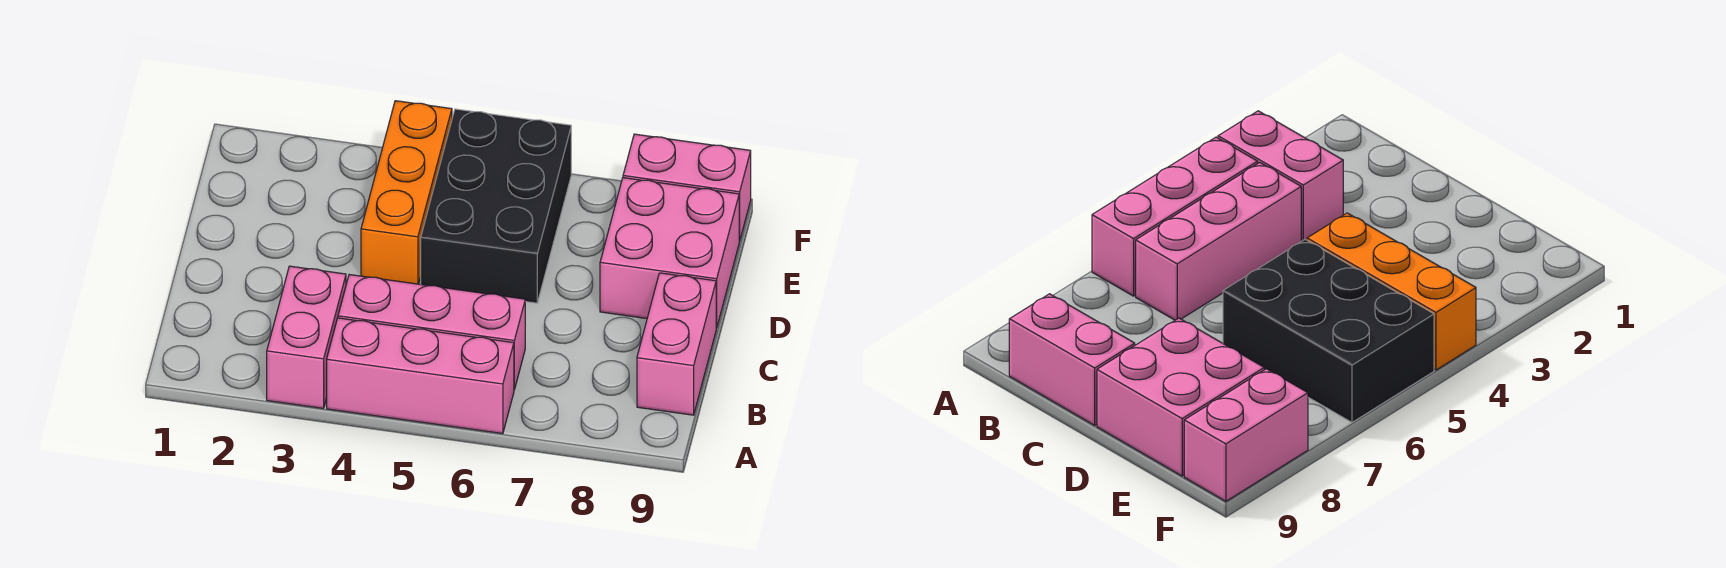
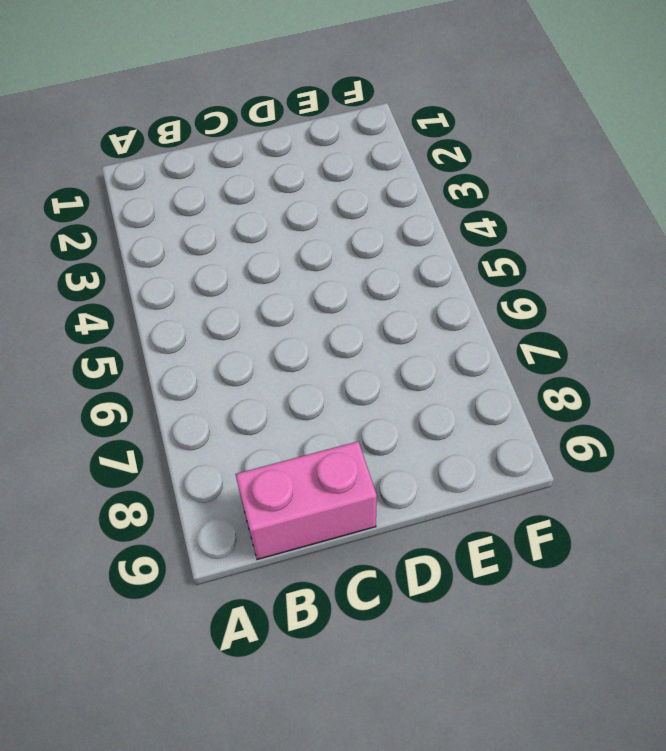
none -> pink brick A3:B3 level 1
none -> pink brick A4:A6 level 1

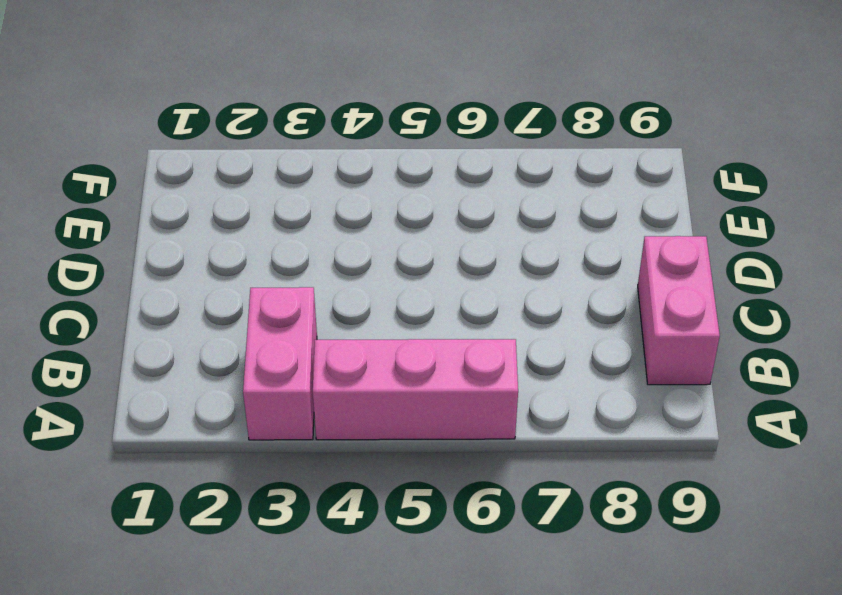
none -> pink brick B4:B6 level 1
none -> orange brick D4:F4 level 1

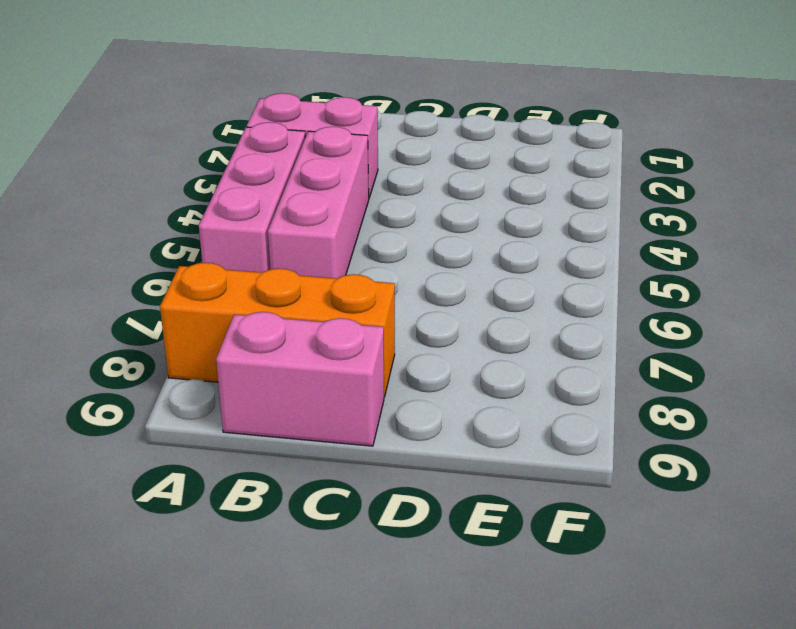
orange brick A8:C8 level 1 -> orange brick D4:F4 level 1
none -> black brick D5:F6 level 1
none -> pink brick D8:E9 level 1

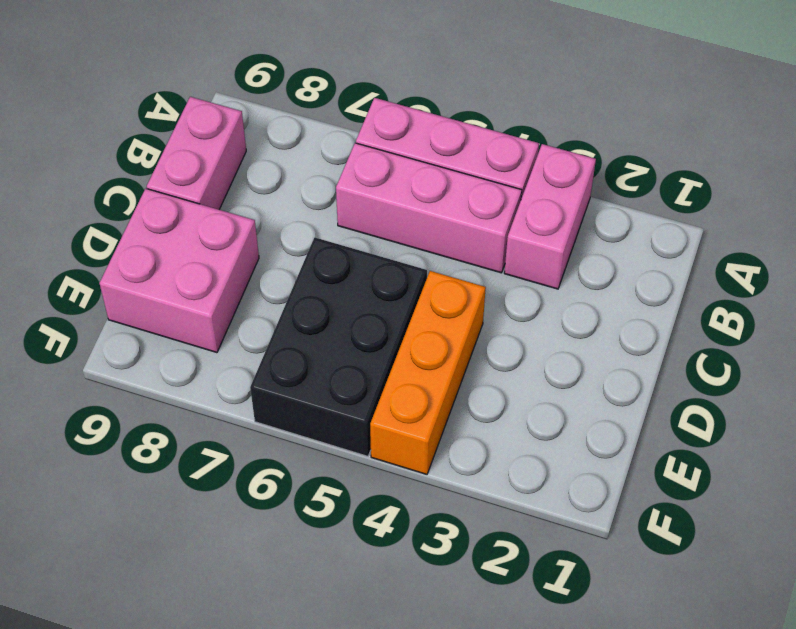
none -> pink brick F8:F9 level 1

